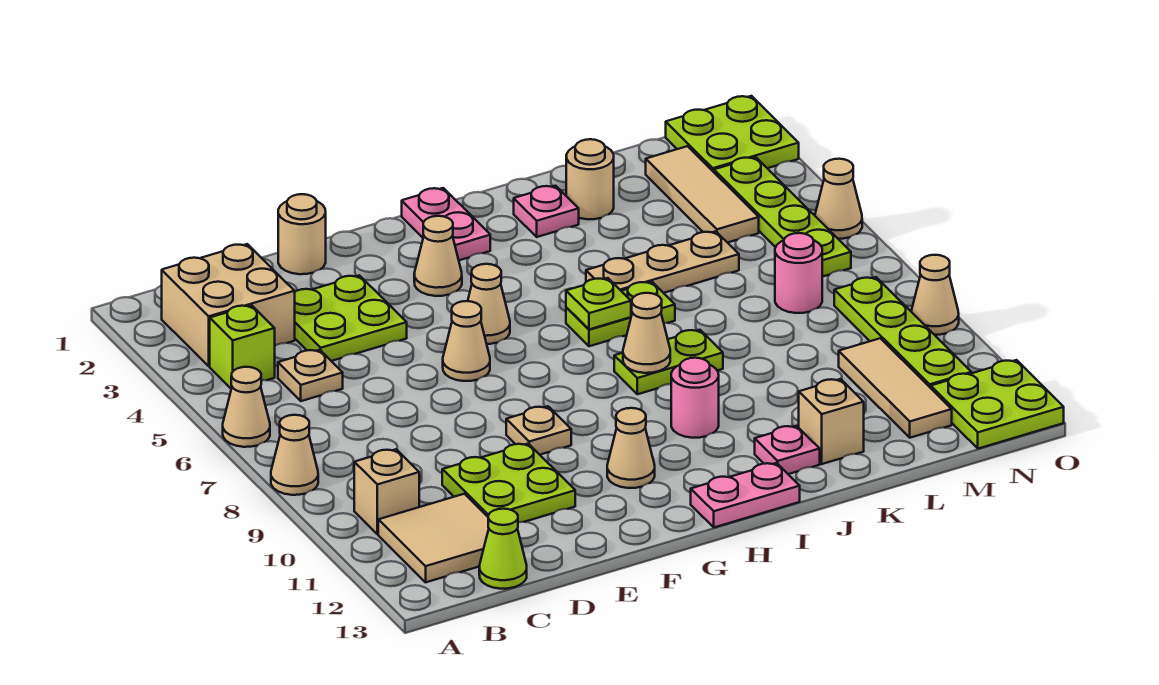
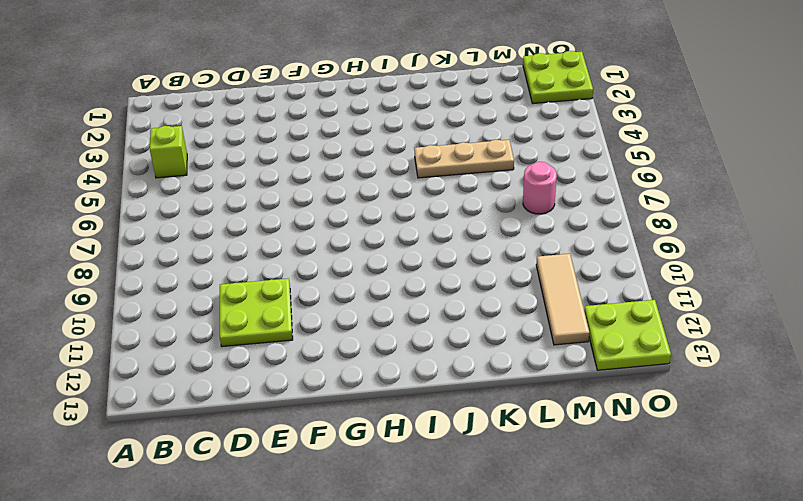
none -> tan cone A6 level 1
none -> tan cone A8 level 1
none -> tan brick B2:C3 level 1
none -> tan brick B10 level 1

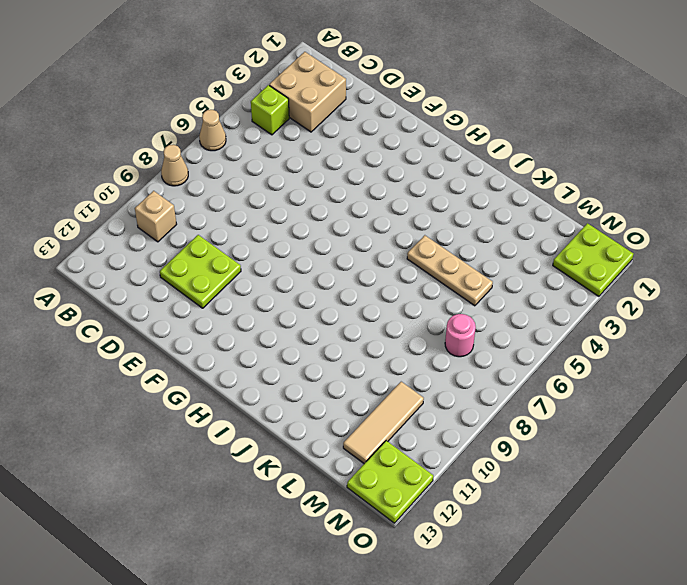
none -> tan tile B11:C12 level 1
none -> tan plate C5 level 1
none -> lime cone C13 level 1
none -> lime plate D3:E4 level 1

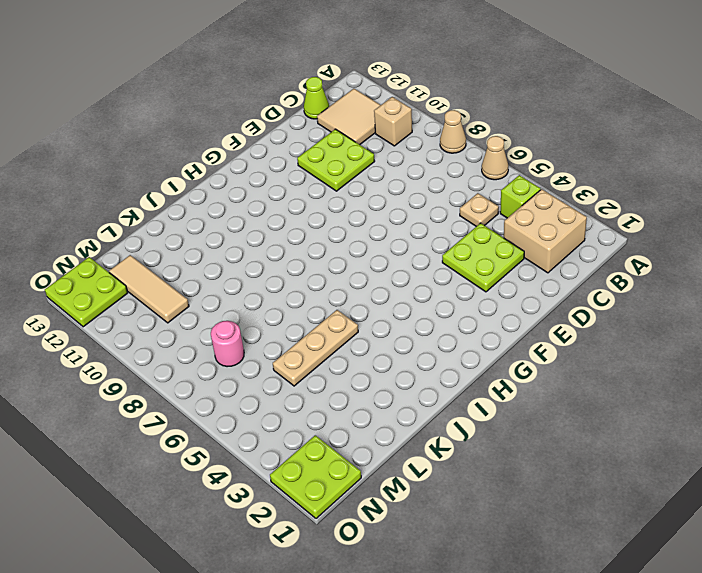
none -> tan round brick E1 level 1
none -> tan cone F6 level 1
none -> tan plate F9 level 1
none -> tan cone G3 level 1

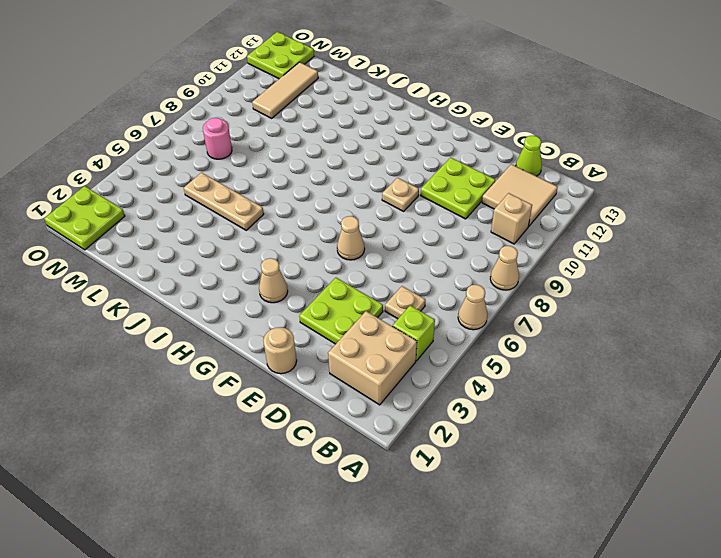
none -> tan cone G5 level 1
none -> tan cone G11 level 1
none -> pink plate H1:H2 level 1
none -> pink plate H13:I13 level 1

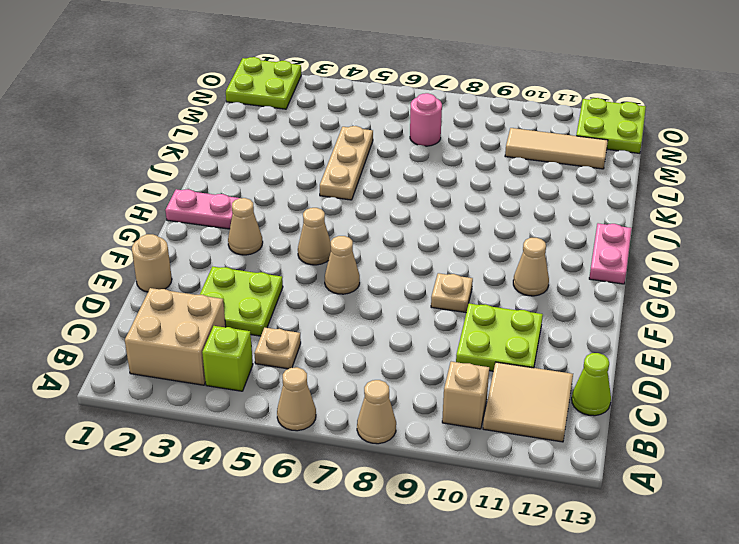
none -> lime plate I6:J6 level 1
none -> lime plate I8:J8 level 1
none -> pink round brick I10 level 1
none -> pink plate J2 level 1

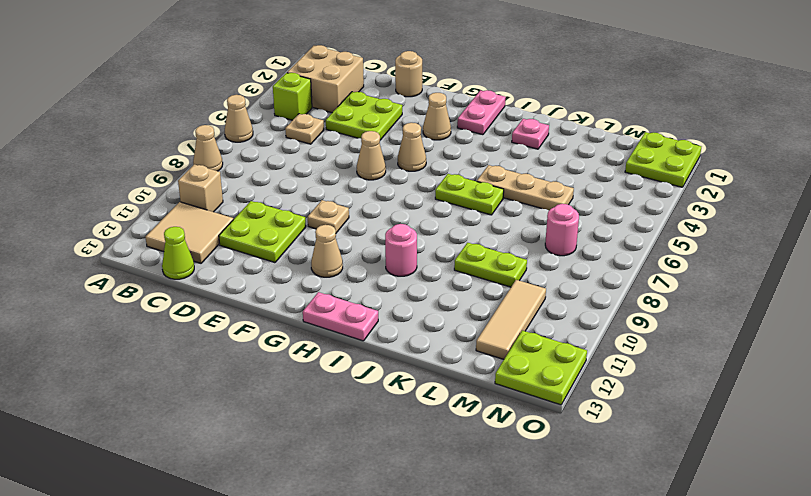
lime plate K9:L9 level 1 -> lime plate I8:J8 level 1
none -> pink plate J12 level 1
none -> tan round brick K2 level 1
none -> tan brick K12 level 1
none -> tan tile M2:M4 level 1

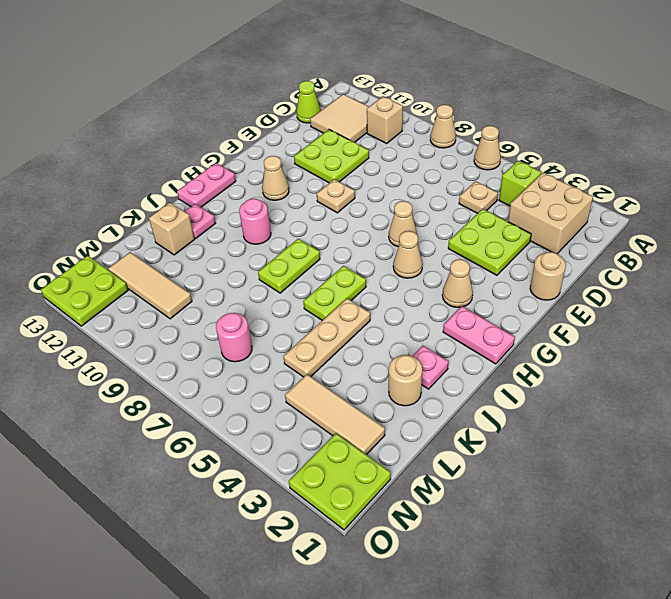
none -> lime plate N3:N6 level 1
none -> lime plate N8:N11 level 1
none -> tan cone O5 level 1
none -> tan cone O9 level 1

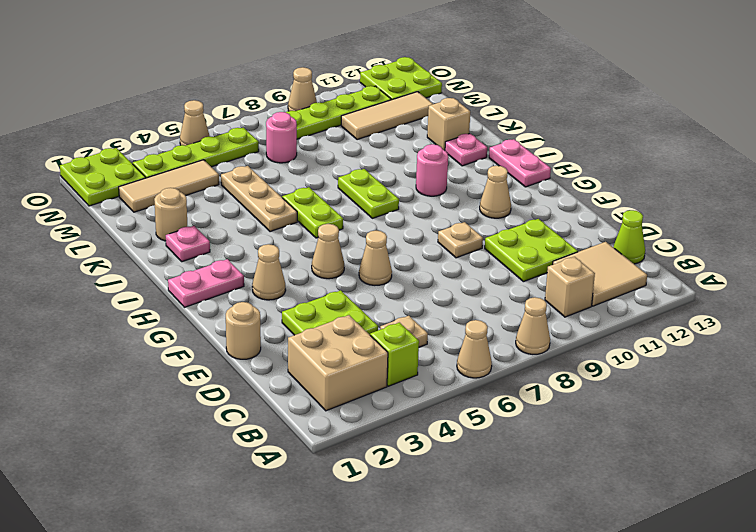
none -> lime plate I6 level 2
none -> tan cone I8 level 2

